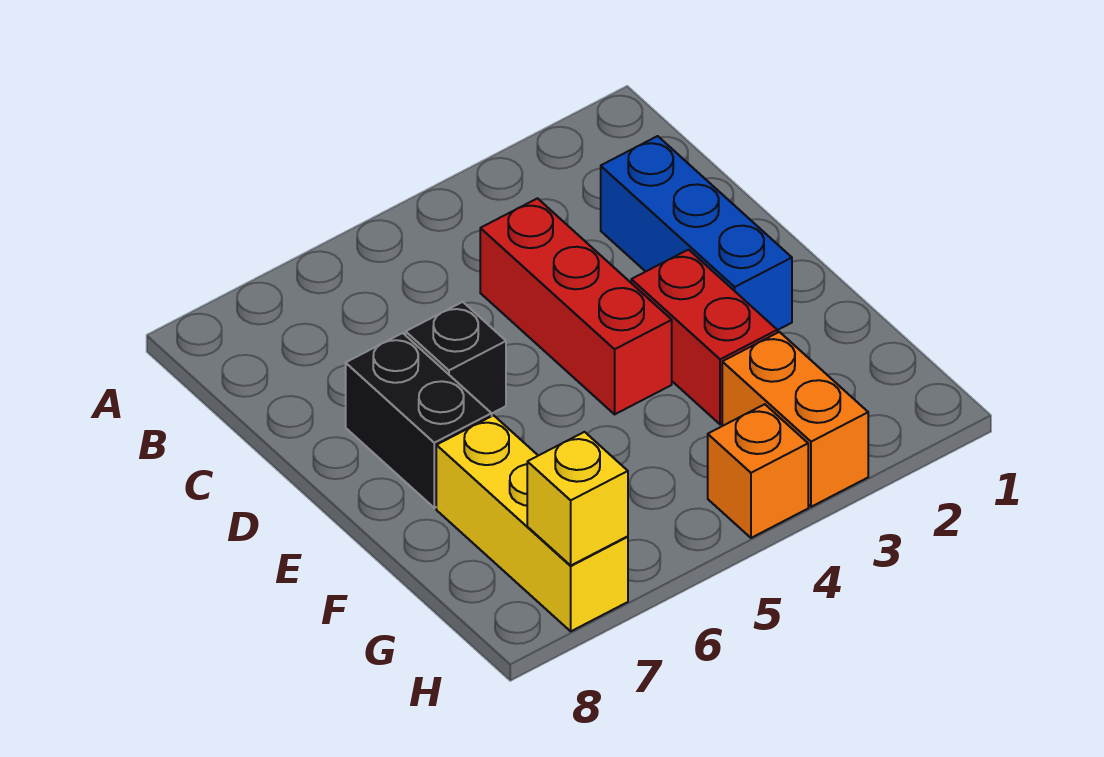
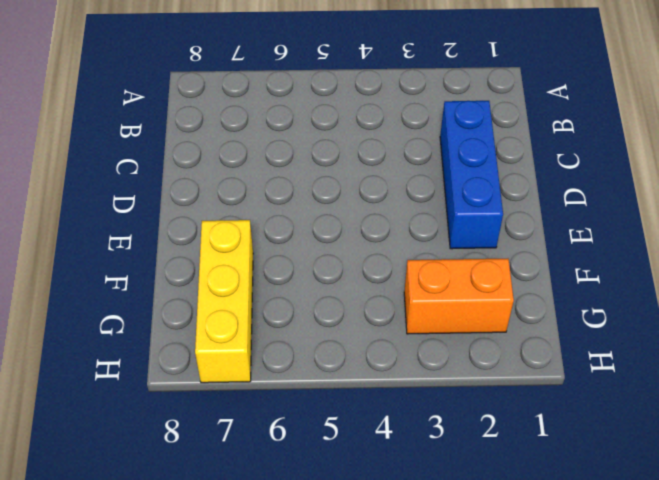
orange brick G2:G3 level 1 -> orange brick G3:H3 level 1
none -> red brick C4:E4 level 1
none -> black brick D6 level 1

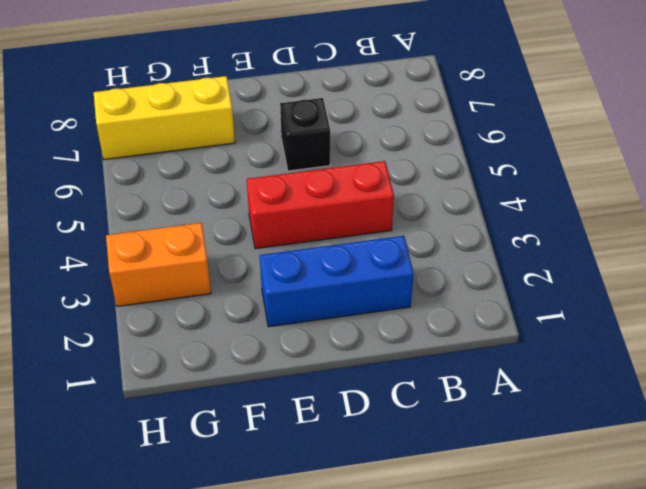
none -> black brick D7:E7 level 1
none -> red brick E3:F3 level 1

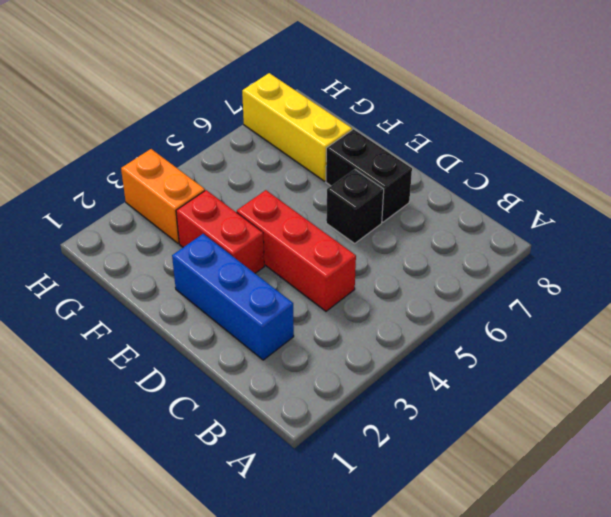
none -> orange brick H4 level 1
none -> yellow brick H7 level 2

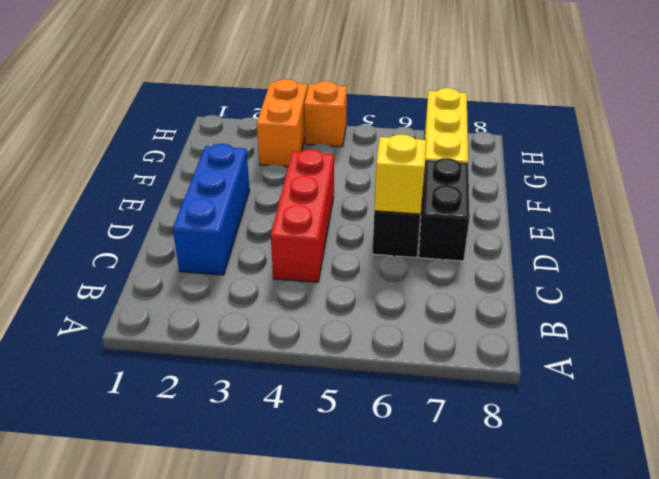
yellow brick D6 level 2 -> yellow brick H7 level 2
none -> red brick E3:F3 level 1

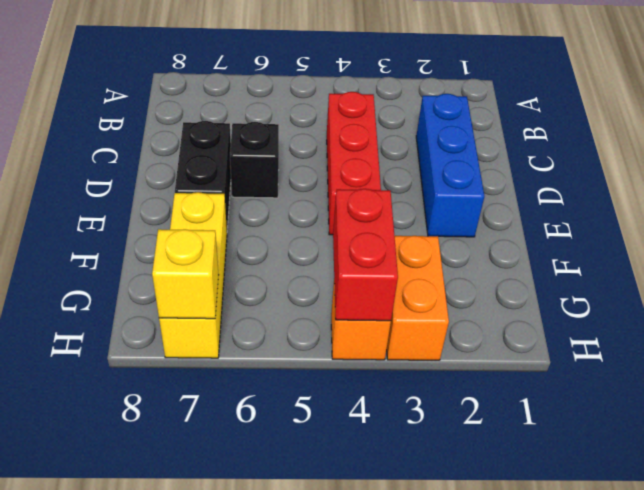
red brick G4:H4 level 2 -> red brick E3:F3 level 1

